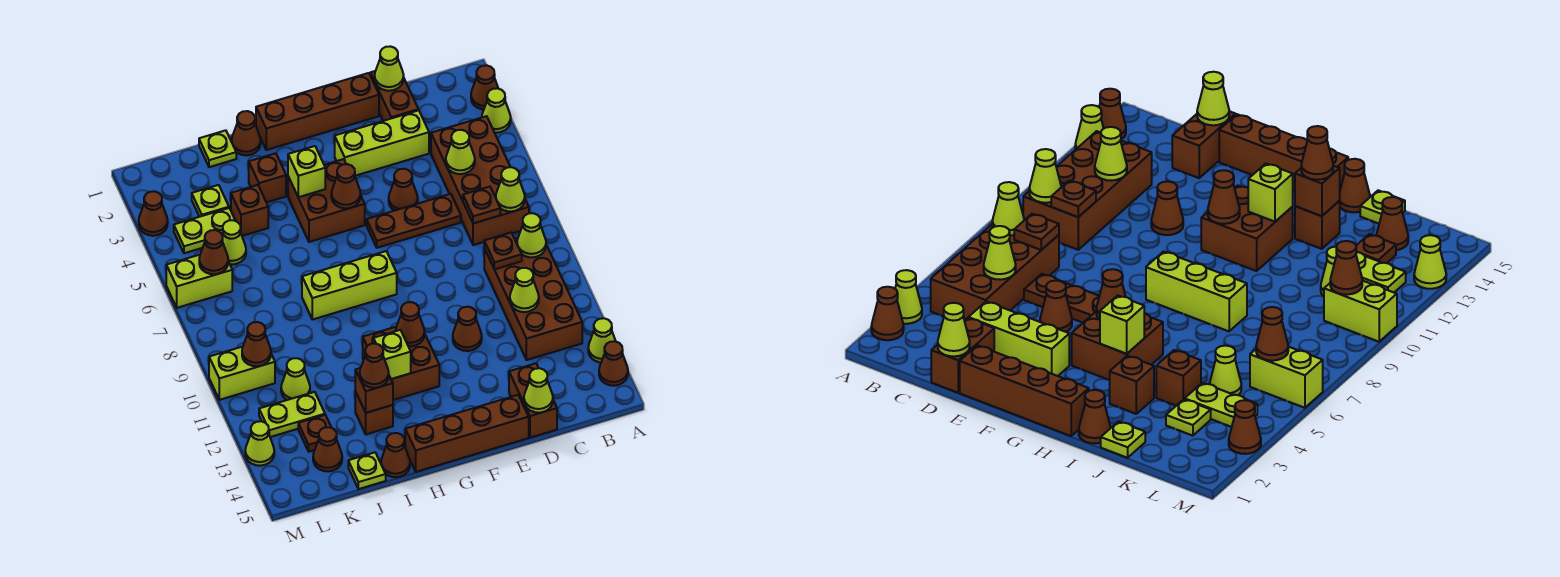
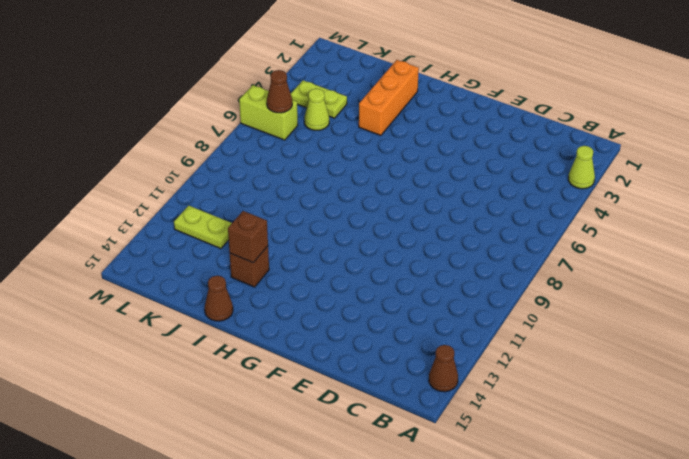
orange brick I2:I4 level 1 -> brown brick I3 level 1
none -> brown cone A2 level 1
none -> lime cone A13 level 1
none -> brown brick B4:C7 level 1
none -> brown brick B9:C12 level 1

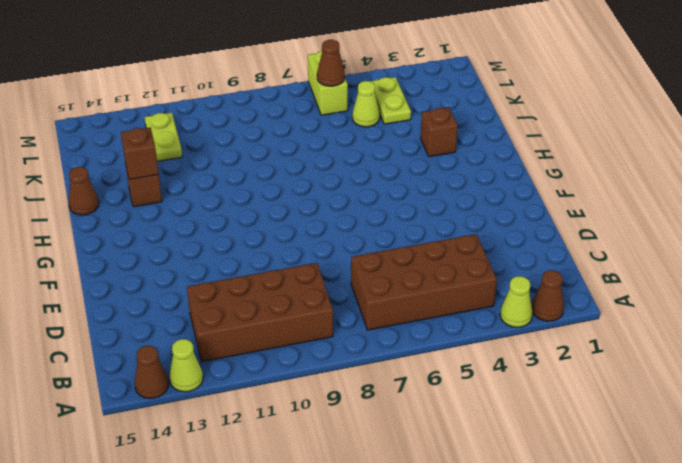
none -> brown brick D1:D2 level 1
none -> lime brick D3:F3 level 1
none -> brown plate D6:F6 level 1
none -> brown brick D14:D15 level 1

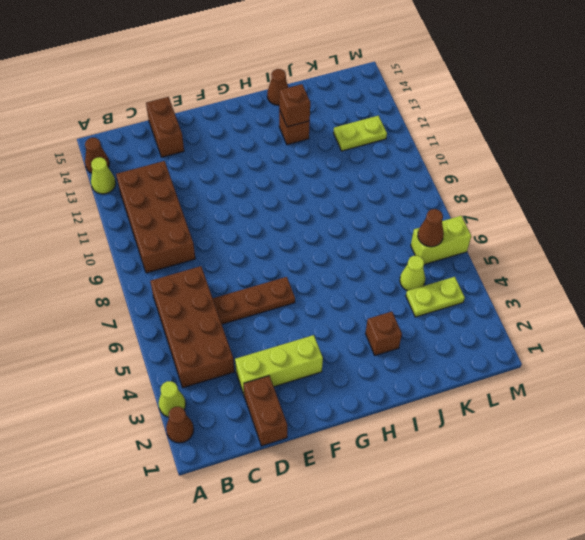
none -> brown brick E1:H1 level 1
none -> brown cone E5 level 1
none -> brown cone E11 level 1
none -> brown brick E15:H15 level 1

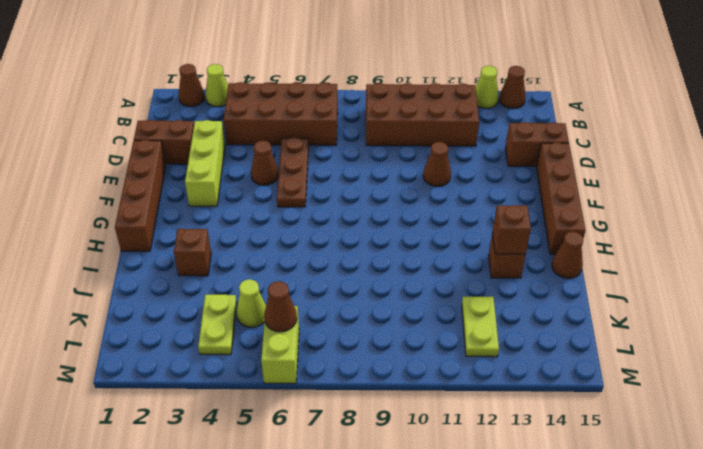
none -> brown brick G4:H5 level 1
none -> lime brick G8:I8 level 1
none -> brown brick G11:H12 level 1
none -> brown cone I1 level 1

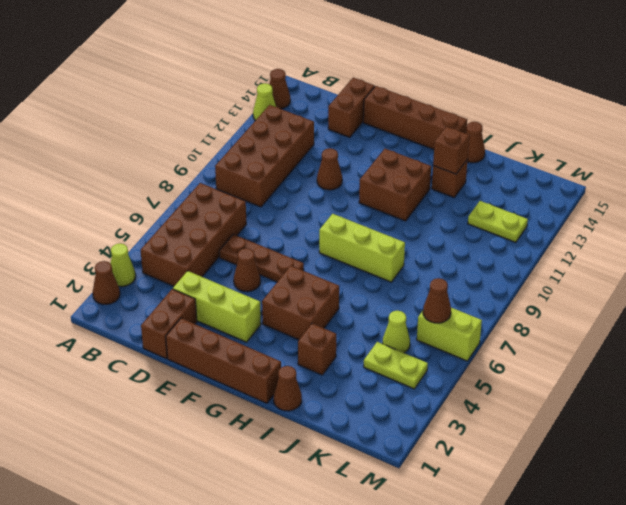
none -> lime plate J1 level 1
none -> brown brick J4 level 1
none -> lime plate J15 level 1
none -> lime plate K3 level 1

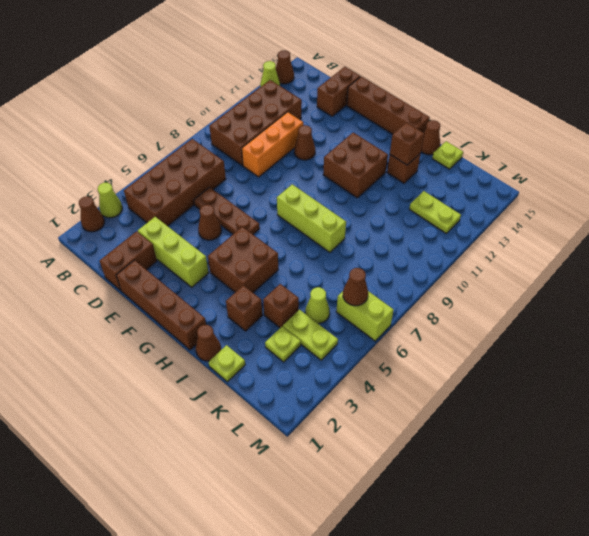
orange brick D9:D11 level 1 -> none
none -> lime cone K11 level 1
none -> brown plate K13 level 1
none -> brown cone K14 level 1
none -> lime brick L10:M10 level 1

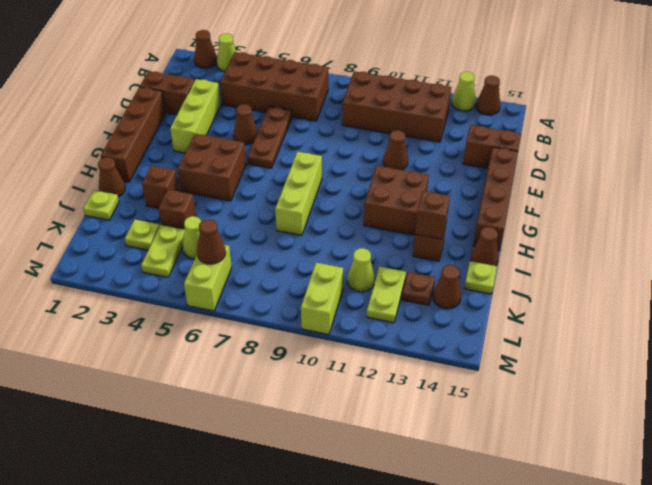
none -> brown cone M3 level 1
none -> lime cone M13 level 1
none -> lime cone B7 level 2
none -> lime cone B9 level 2

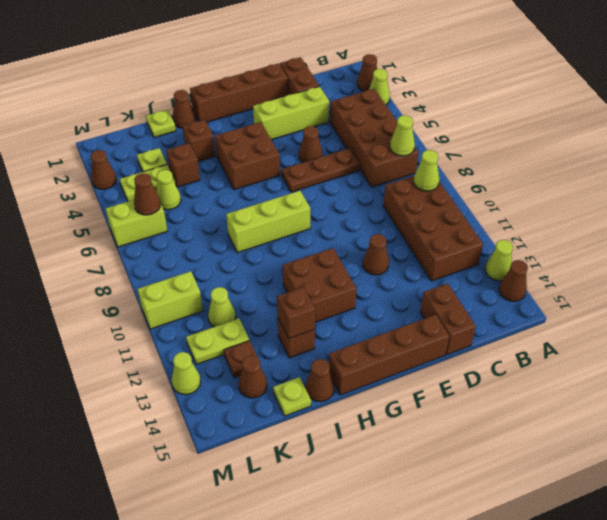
none -> lime cone C5 level 2
none -> brown plate C7 level 2
none -> brown plate C9 level 2
none -> lime cone C11 level 2

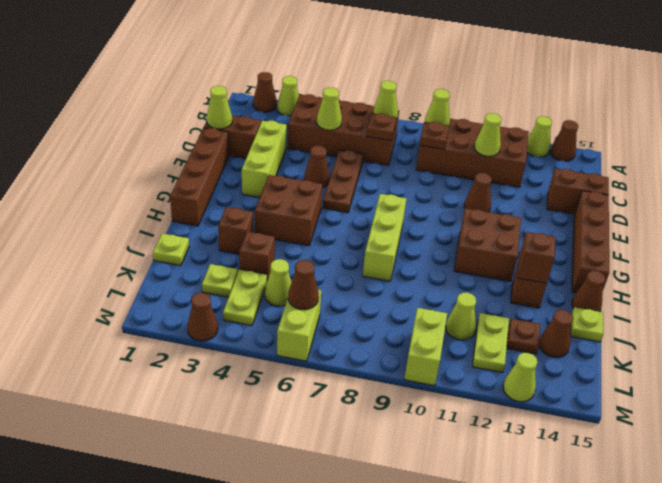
none -> brown cone I1 level 1
none -> lime cone D15 level 2
none -> brown cone G5 level 2
none -> brown cone G11 level 2

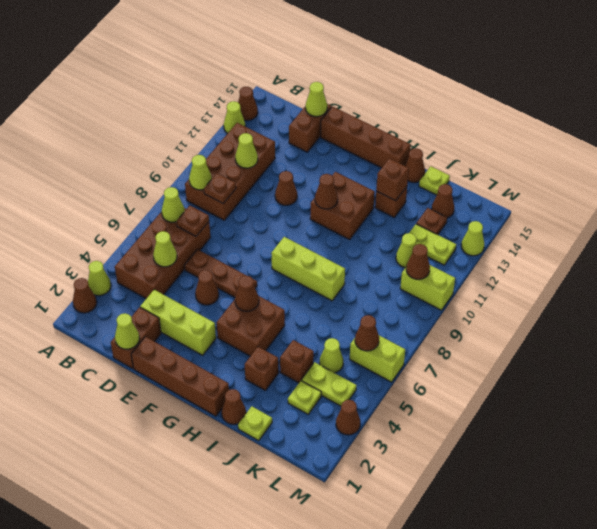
none -> lime brick H4 level 2
none -> lime brick H12 level 2
none -> brown cone I13 level 3

